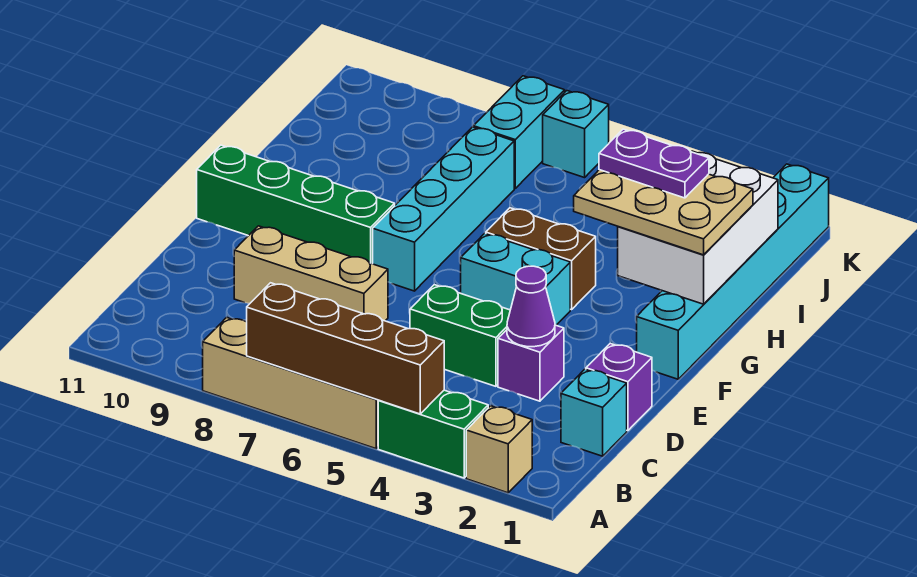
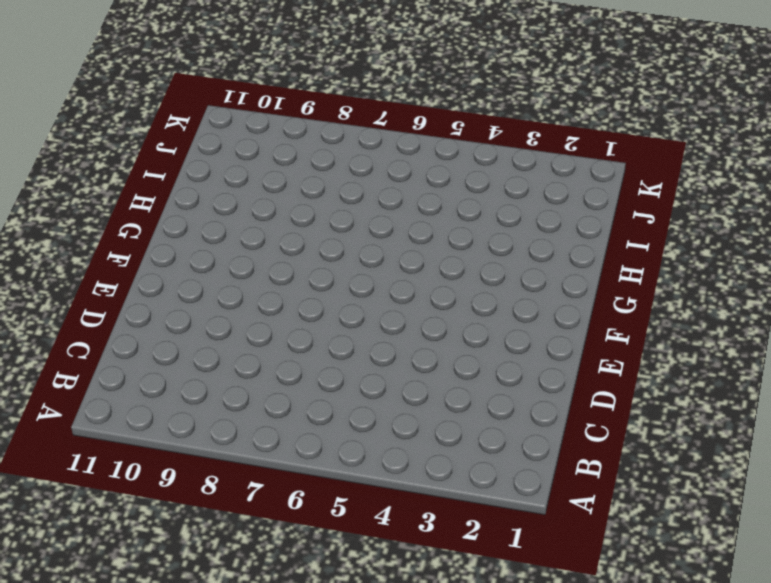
none -> tan brick A2 level 1
none -> green brick A3:A4 level 1
none -> tan brick A5:A8 level 1

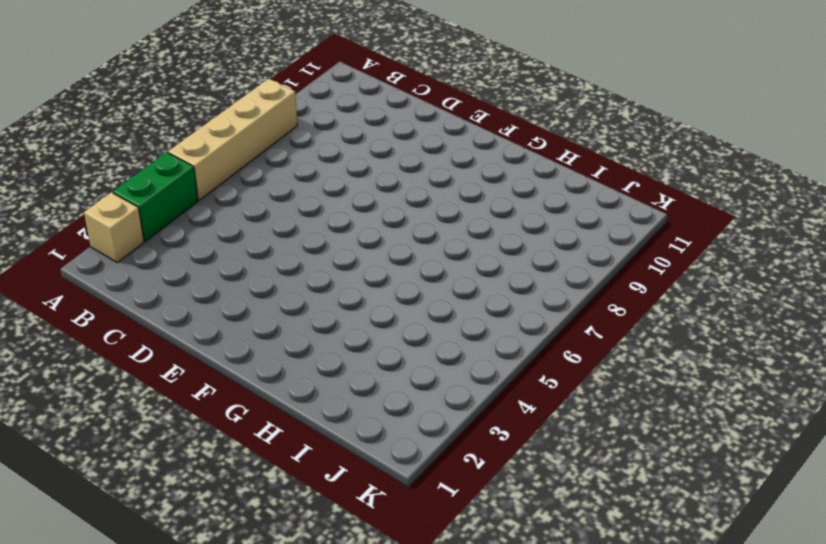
none -> cyan brick C1 level 1
none -> purple brick D1 level 1
none -> purple brick D3 level 1

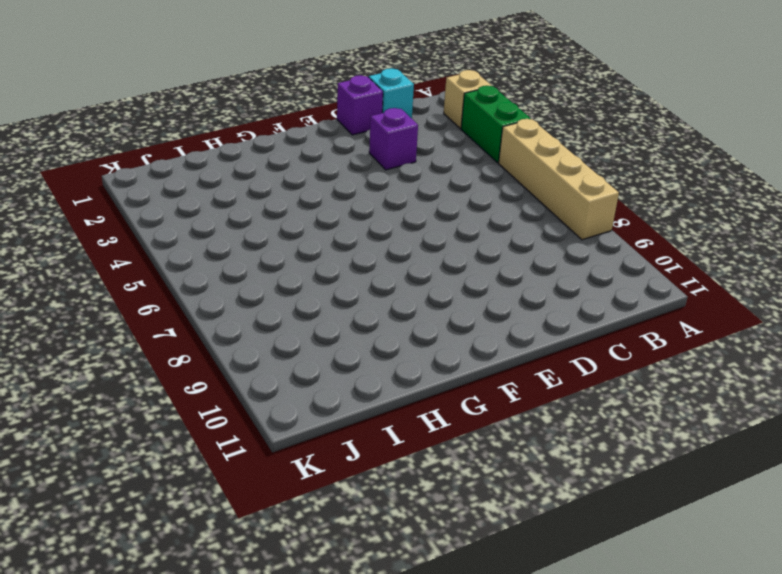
none -> green brick D4:D5 level 1
none -> tan brick D7:D9 level 1
none -> cyan brick F1:K1 level 1

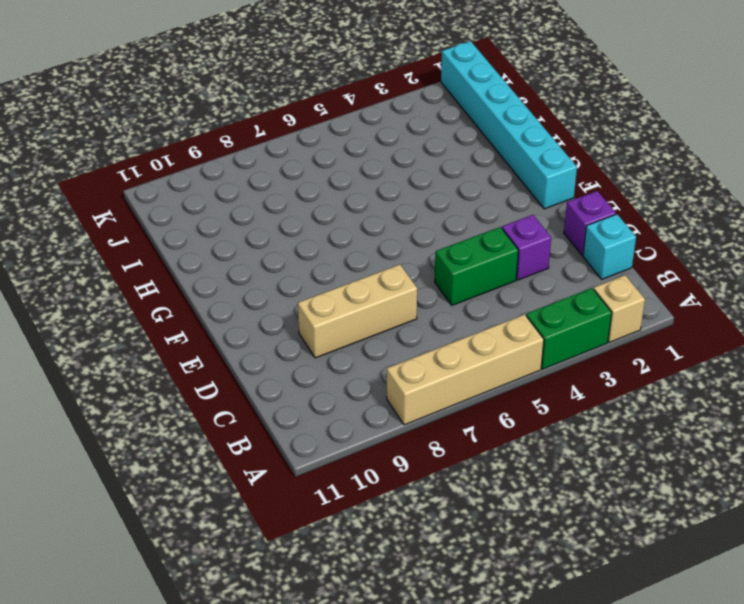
none -> cyan brick F4:F5 level 1
none -> cyan brick F7:I7 level 1
none -> green brick F8:F11 level 1

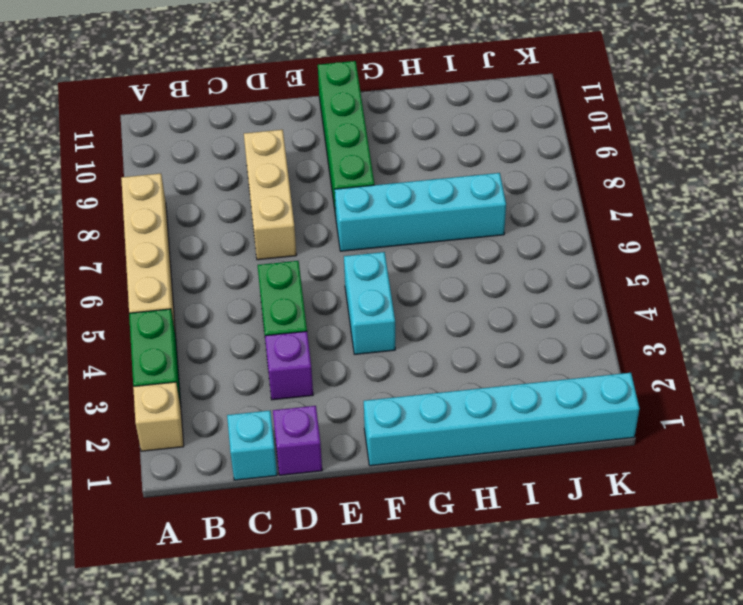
none -> brown brick G4:G5 level 1
none -> cyan brick J7:K7 level 1
none -> cyan brick K6 level 1

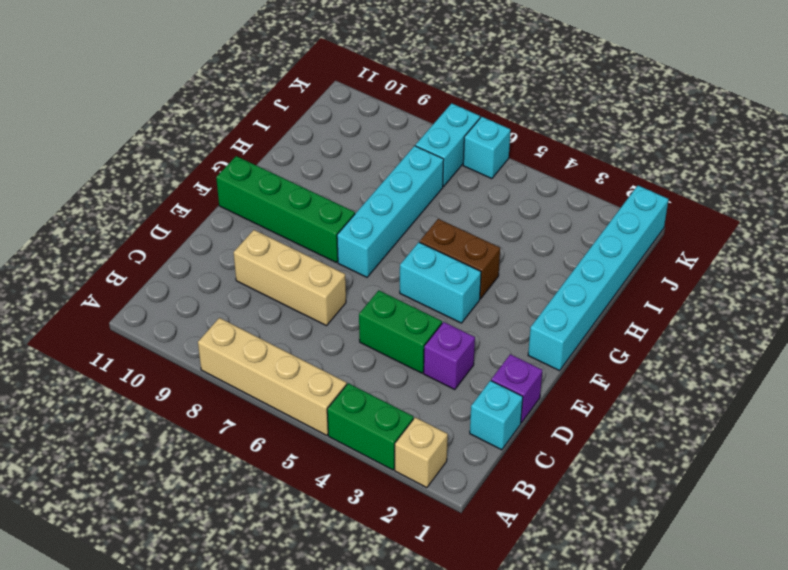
none -> brown brick A4:A7 level 2
none -> purple cone D3 level 2
none -> white brick G1:I2 level 2

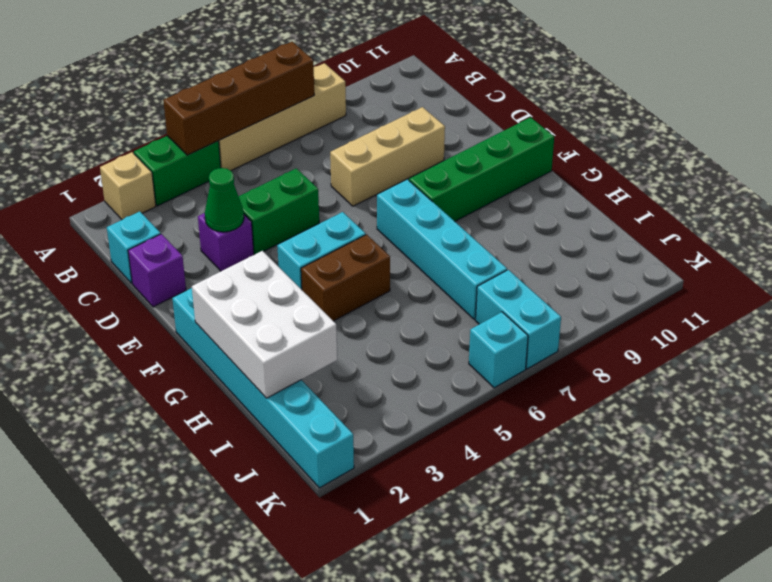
green cone D3 level 2 -> purple cone D3 level 2
none -> tan plate G1:H3 level 3
none -> purple plate H2:H3 level 4

